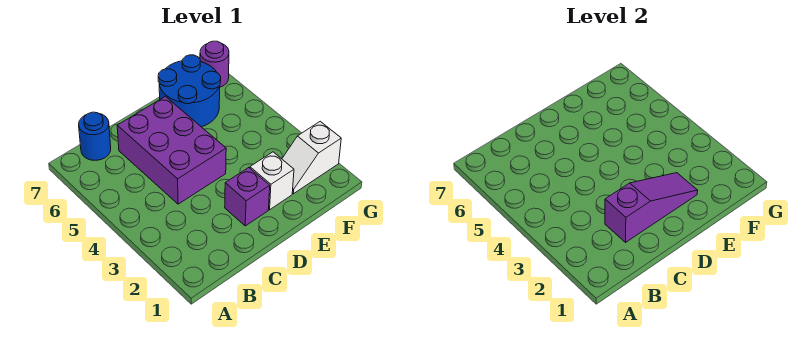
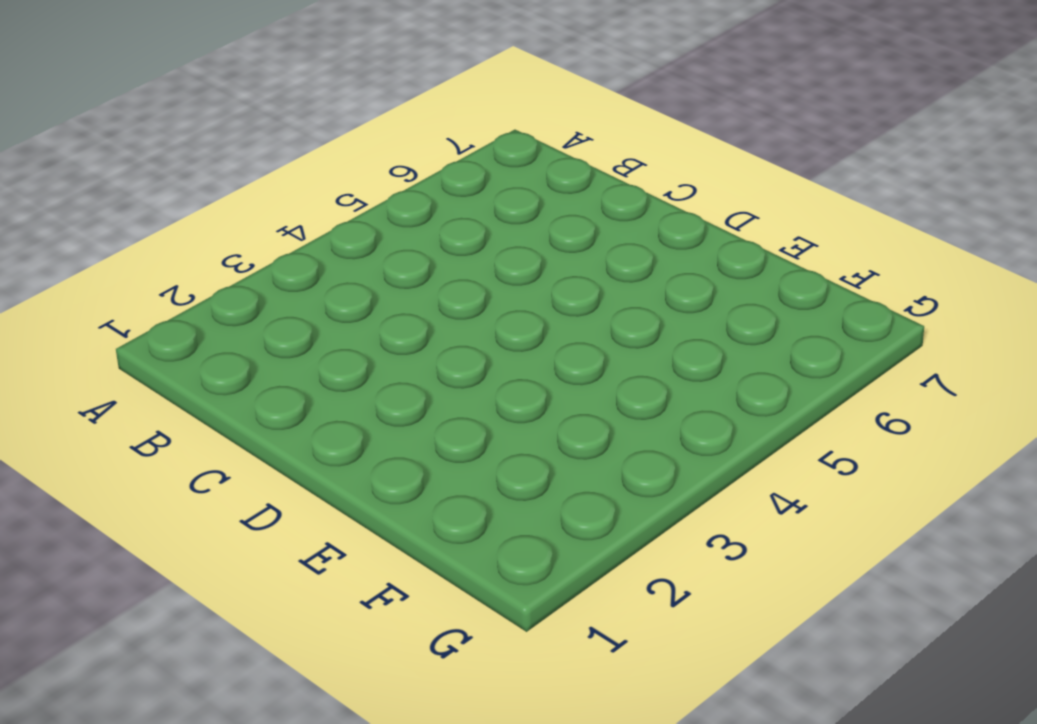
none -> blue round brick B7 level 1
none -> purple brick C4:D6 level 1

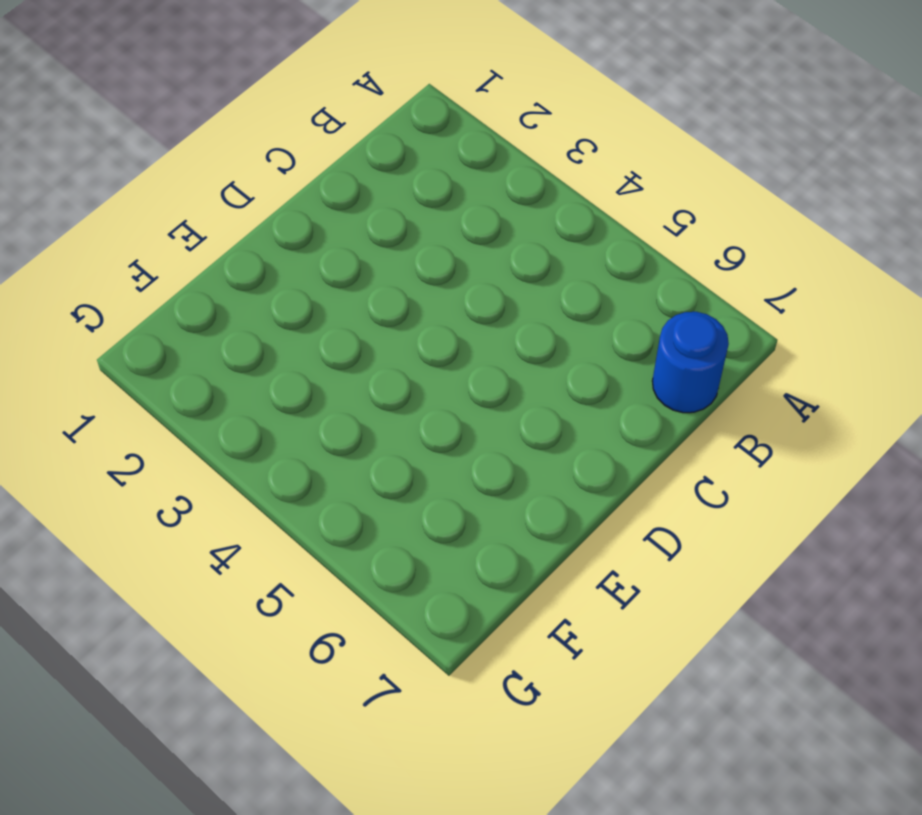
none -> purple brick C4:D6 level 1
none -> purple brick D2 level 1

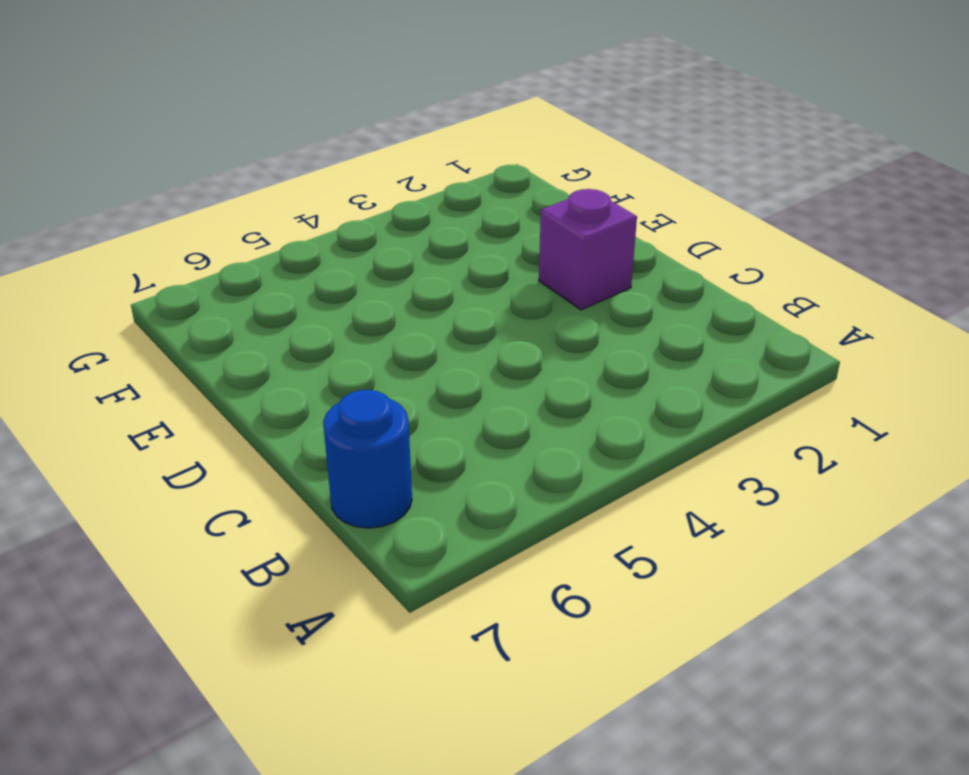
none -> purple brick C4:D6 level 1
none -> white brick E2 level 1

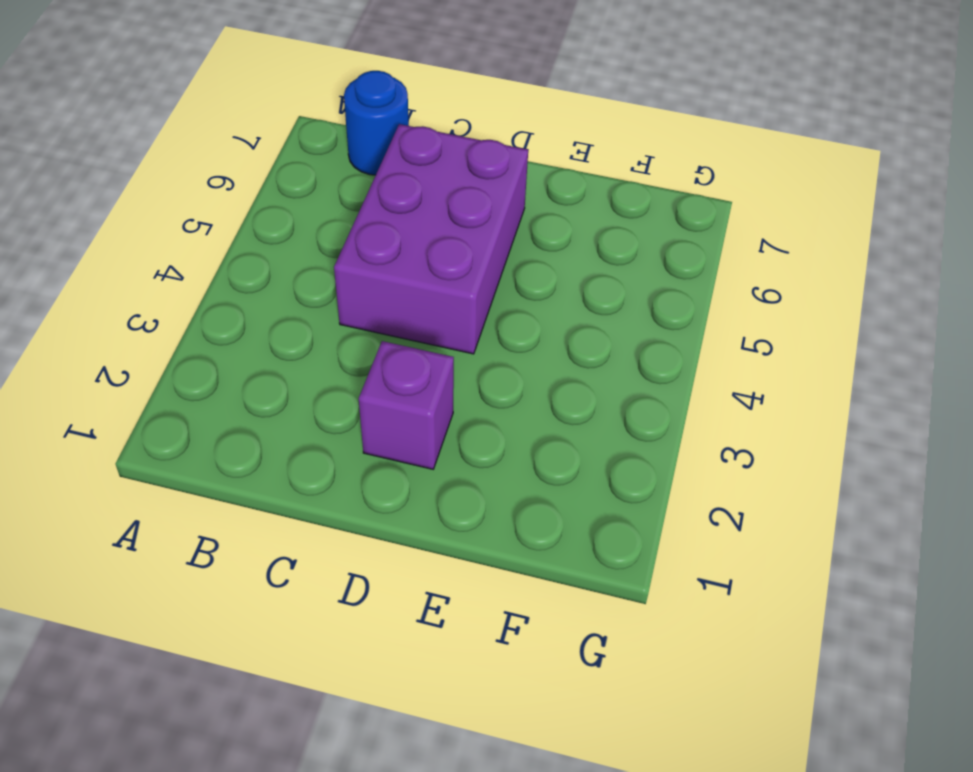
none -> white brick E2 level 1
none -> blue round brick E6:F7 level 1

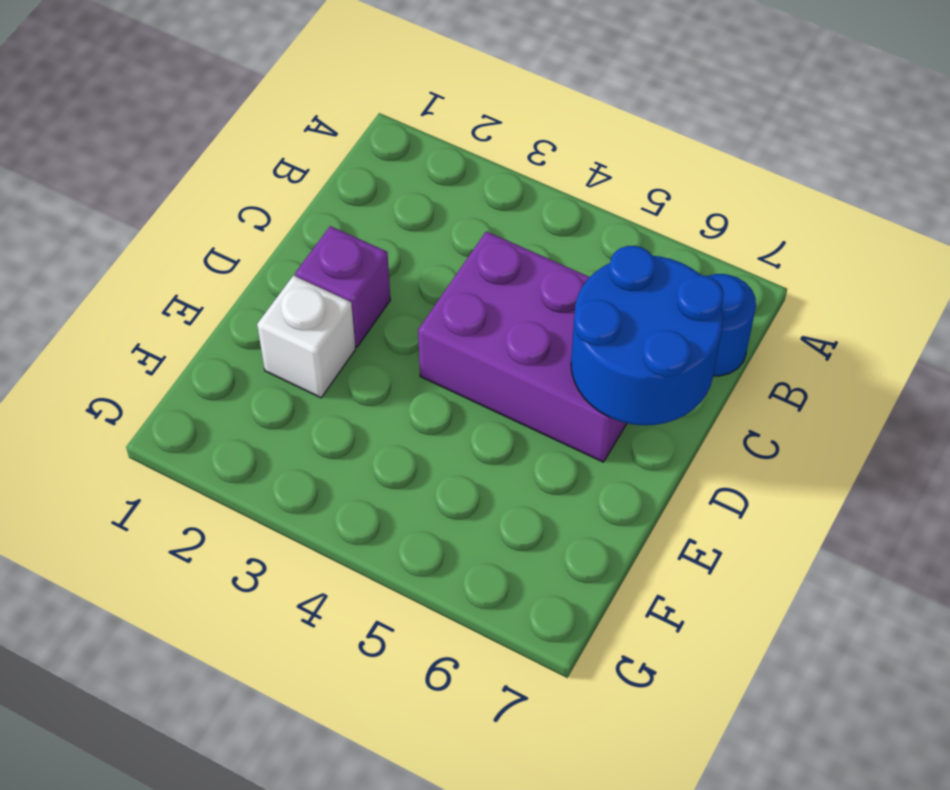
blue round brick C6:D7 level 2 -> blue round brick E6:F7 level 1
none -> white slope F2:G2 level 1 top G
none -> purple round brick G7 level 1

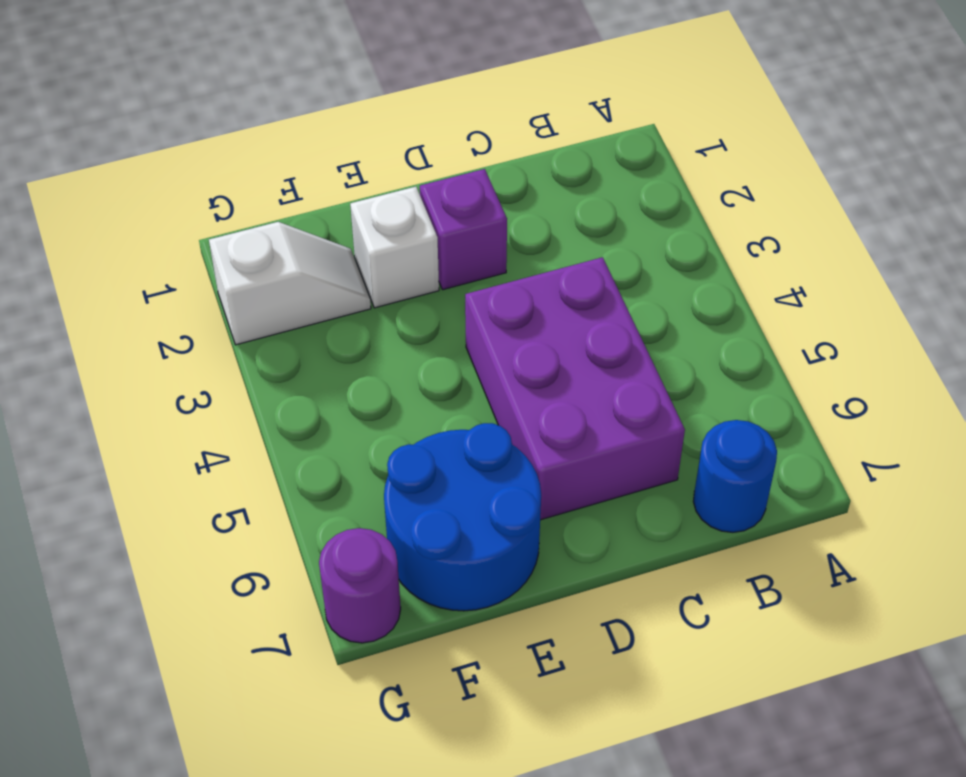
none -> purple slope C2:E2 level 2 top C

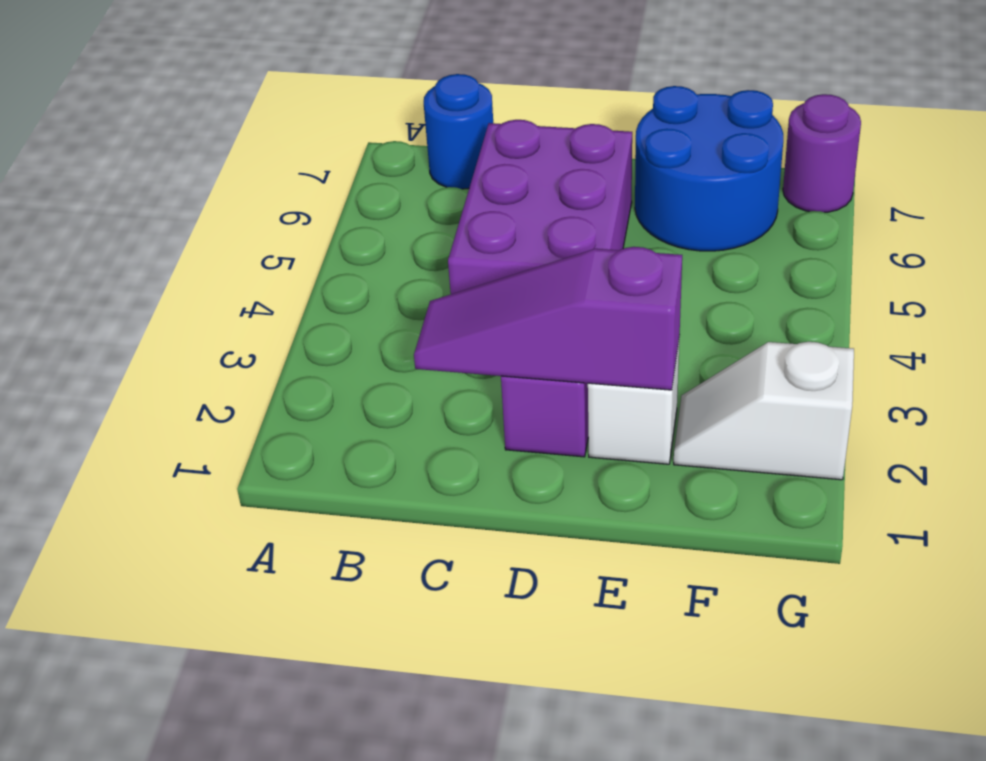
purple slope C2:E2 level 2 top E -> purple slope C2:E2 level 2 top C

